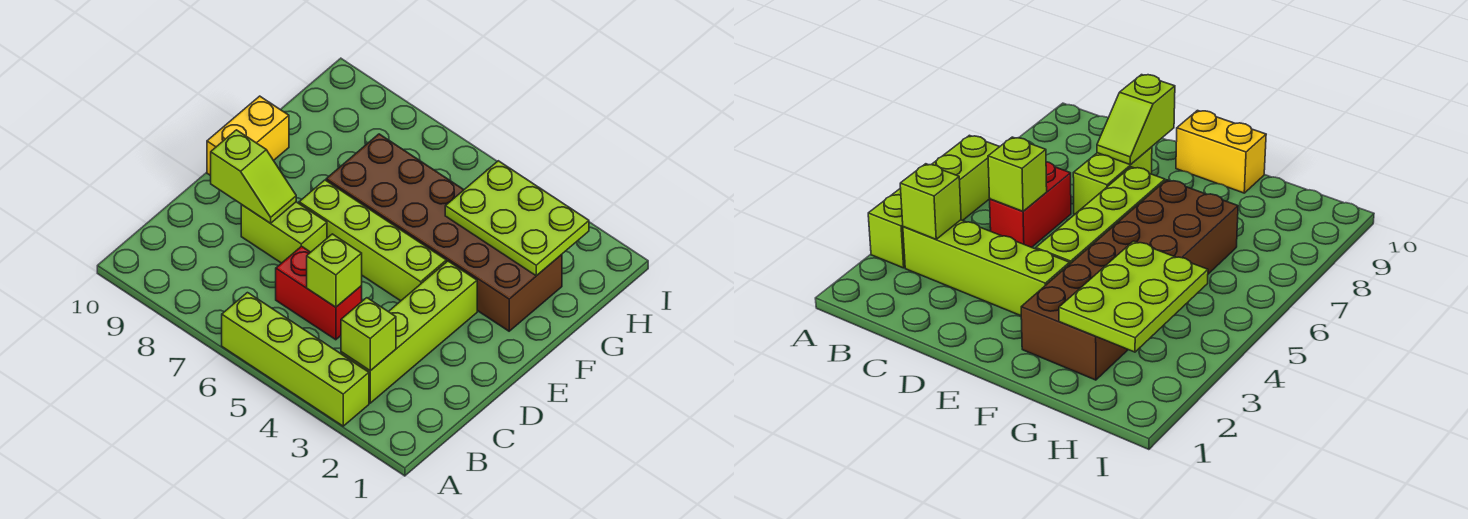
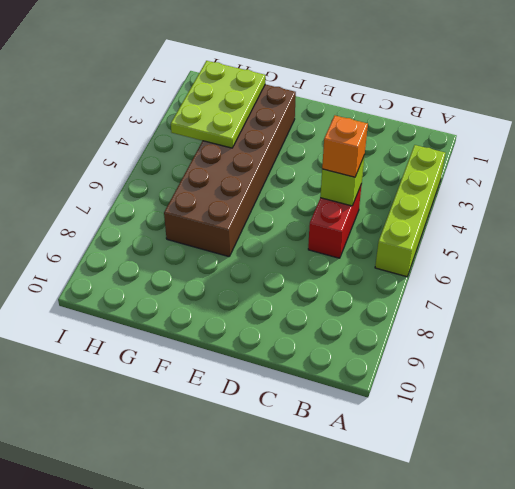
orange brick C5 level 3 -> none
none -> lime brick B3:E3 level 1
none -> lime brick D7:D8 level 1

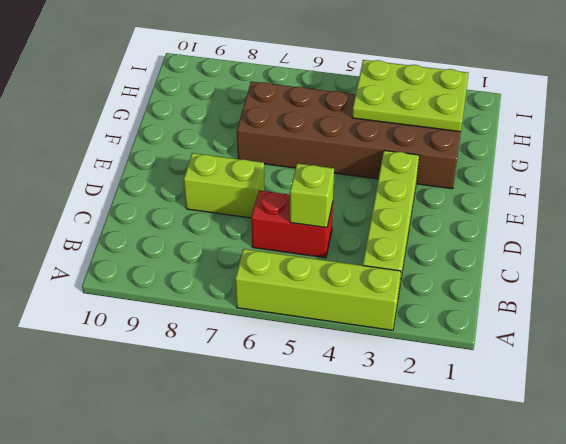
none -> lime brick E4:E7 level 1
none -> yellow brick E10:F10 level 1

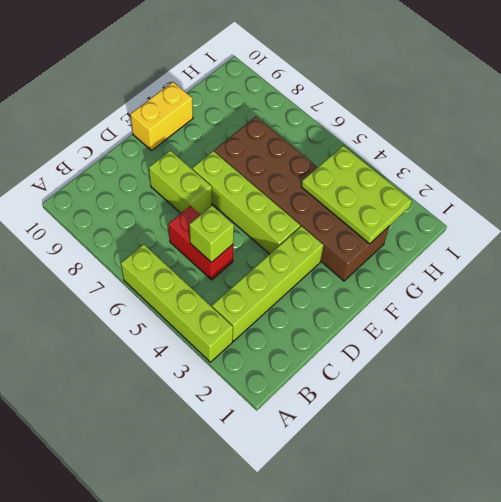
none -> lime brick B3 level 2
none -> lime slope D8:D9 level 2 top 9

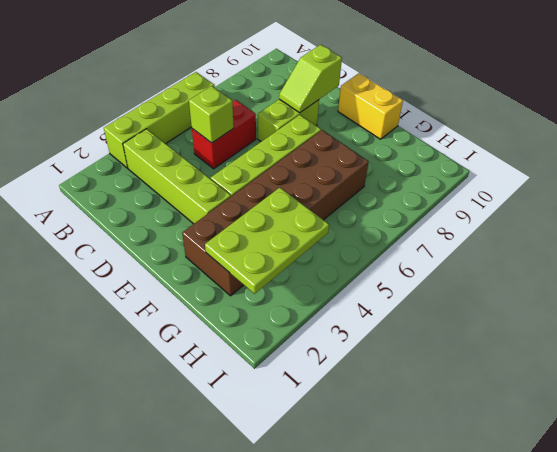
none -> lime brick B3 level 2

